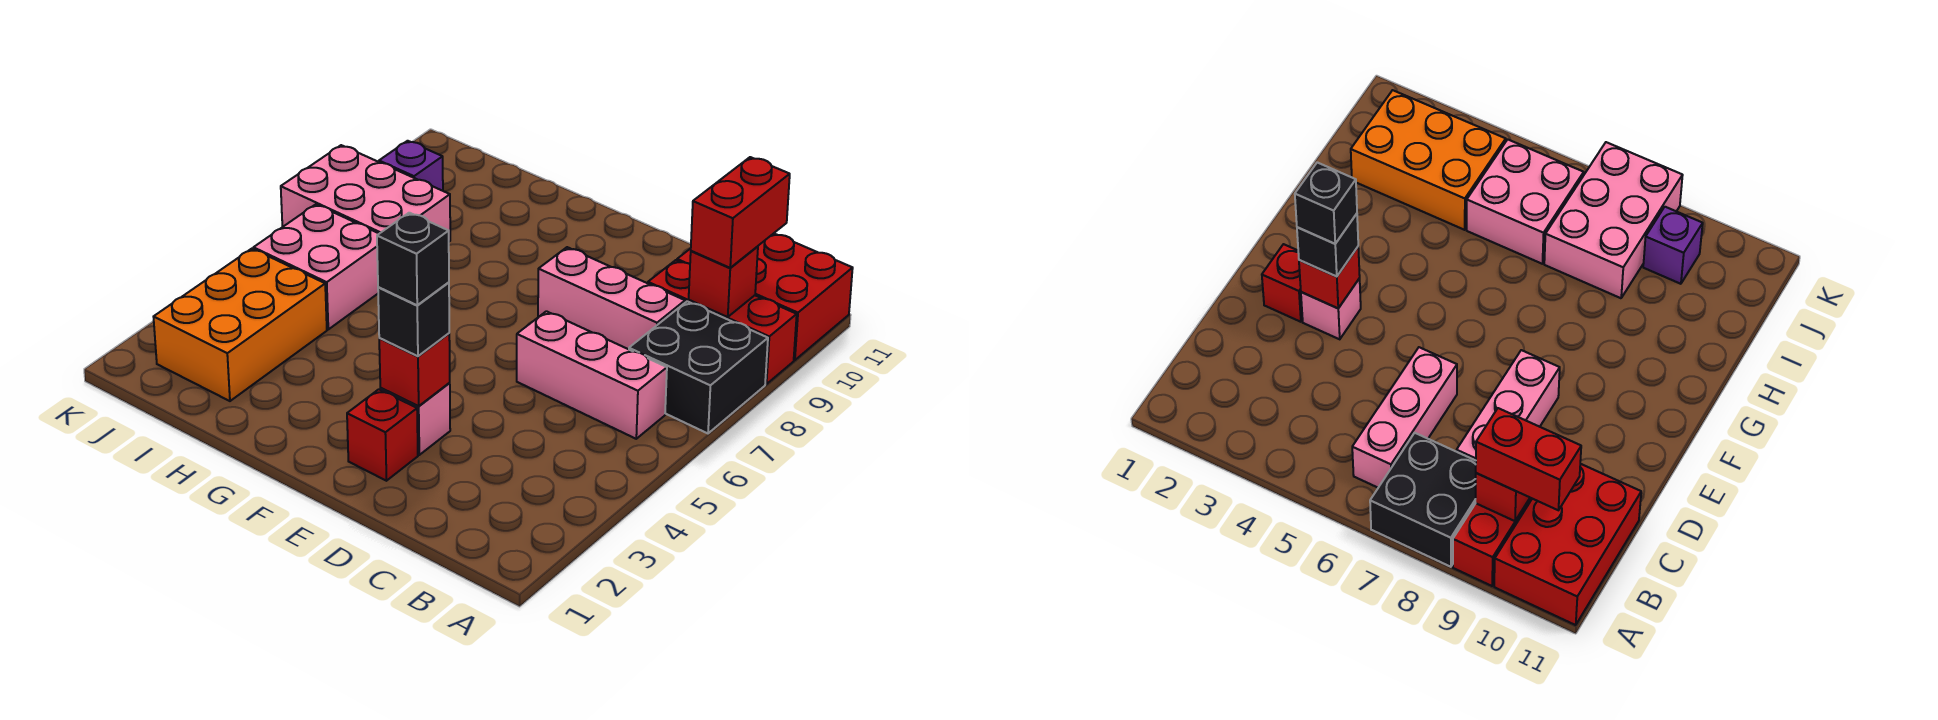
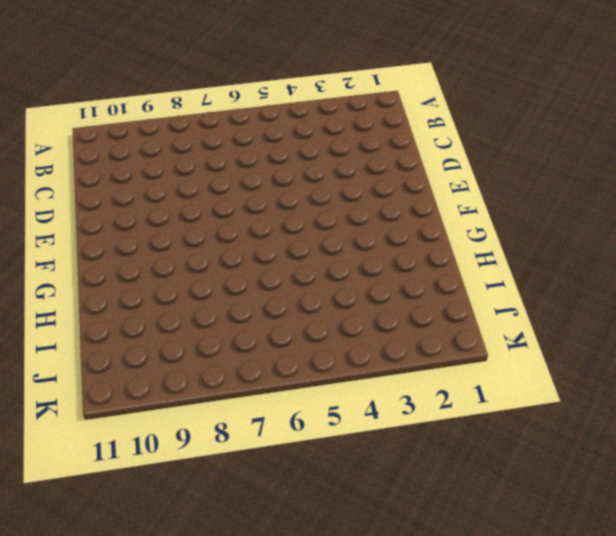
none -> black brick A7:B8 level 1
none -> red brick A9:C9 level 1
none -> red brick A10:C11 level 1

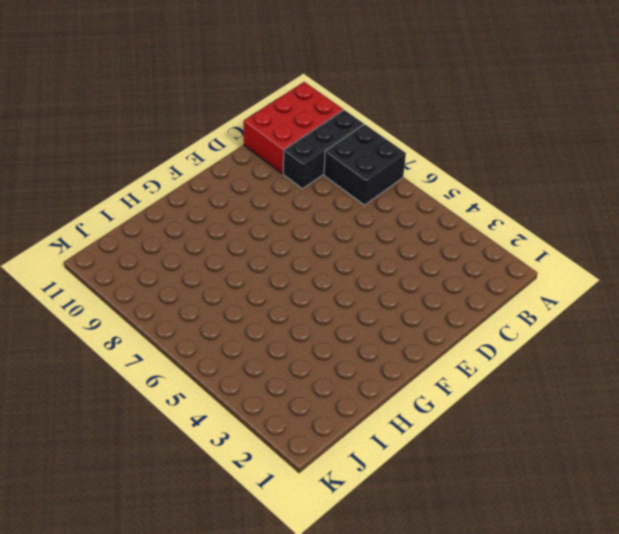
black brick A9:C9 level 1 -> red brick A9:C9 level 1
none -> pink brick B6:D6 level 1
none -> pink brick C8:E8 level 1
none -> red brick E2 level 1

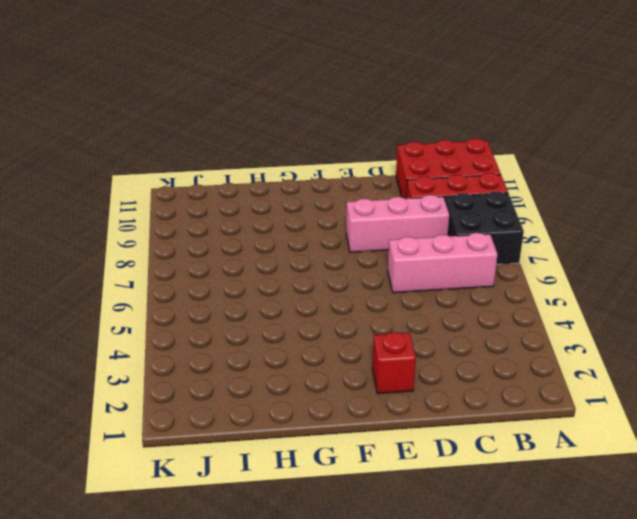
none -> pink brick E3 level 1
none -> orange brick I2:J4 level 1
none -> pink brick I5:J6 level 1

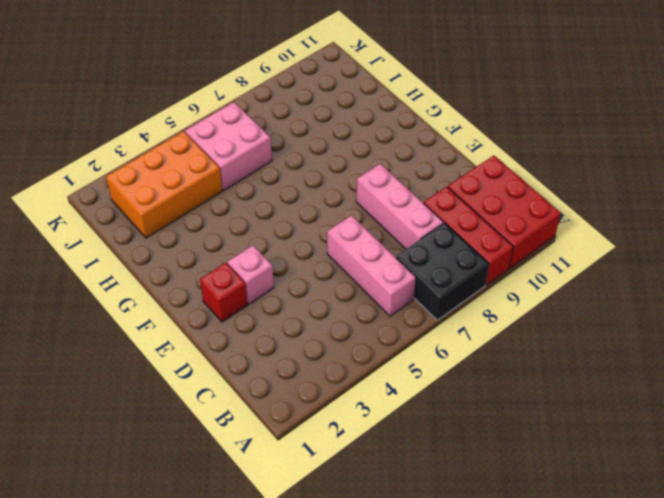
none -> pink brick I7:K8 level 1
none -> purple brick J9 level 1
none -> red brick B9 level 2

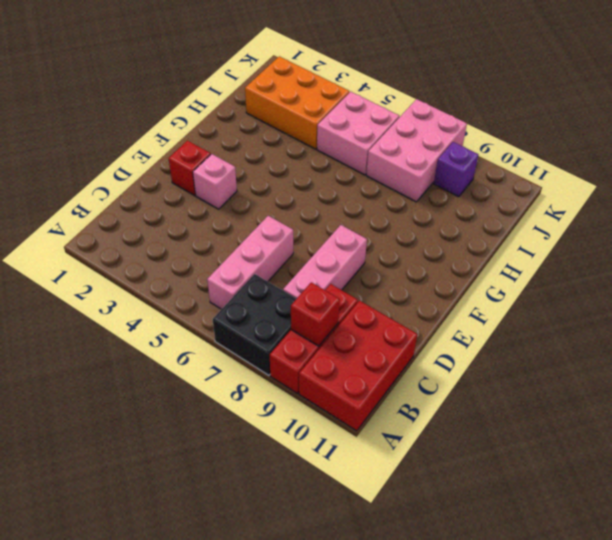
none -> red brick E3 level 2
none -> red brick B9:B10 level 3
none -> black brick E3 level 3

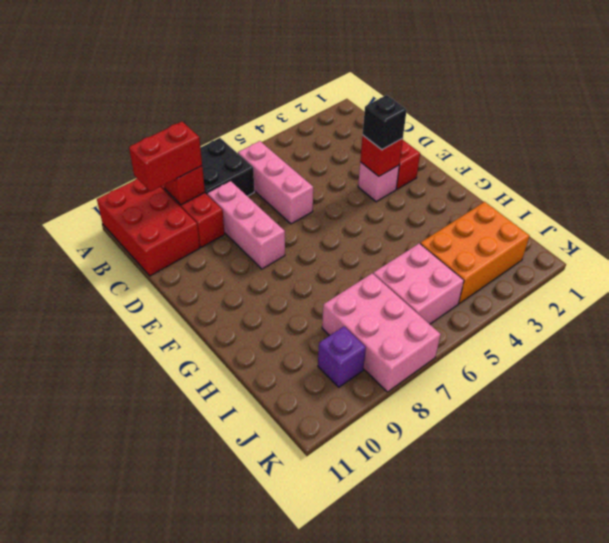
none -> black brick E3 level 4

